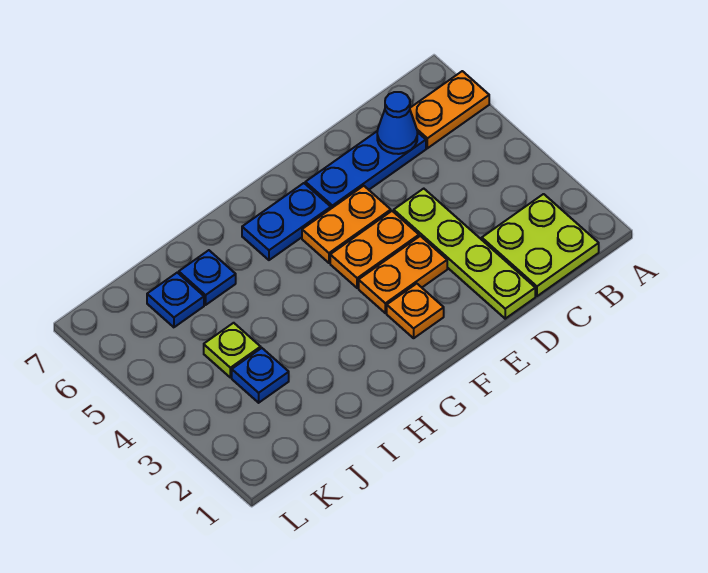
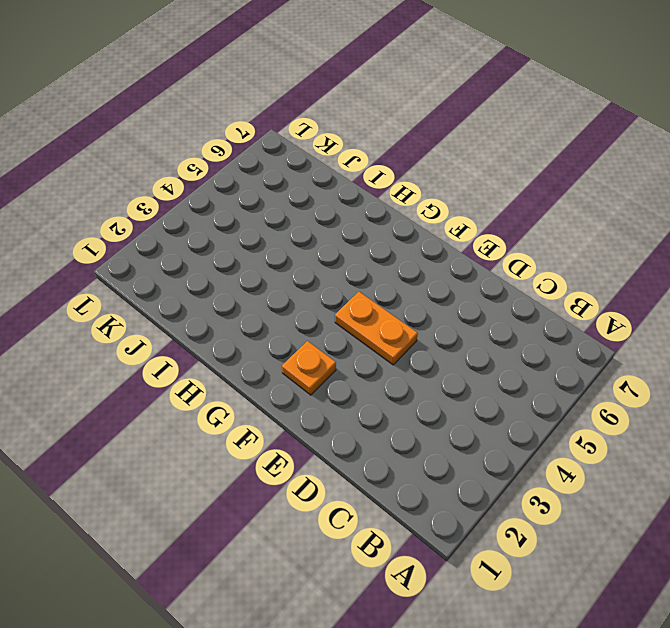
none -> orange plate A6:B6 level 1
none -> lime plate B1:C2 level 1
none -> blue plate C6:E6 level 1

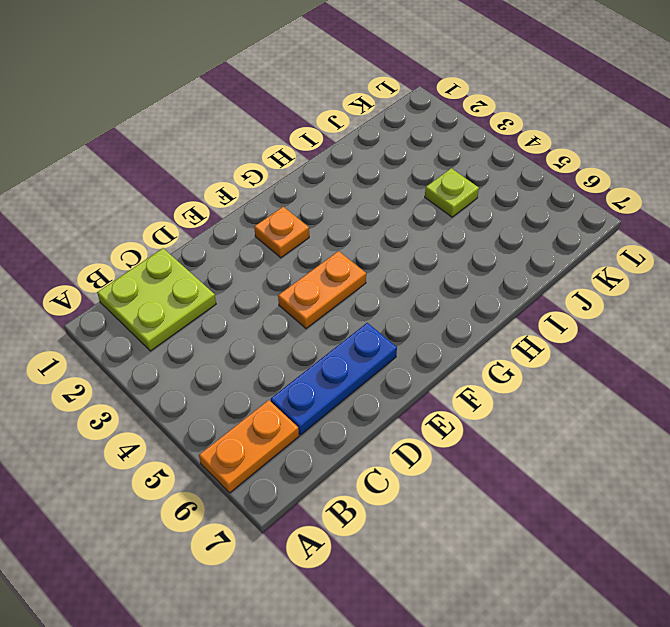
none -> lime plate D1:D4 level 1
none -> orange plate E3:F3 level 1
none -> orange plate E5:F5 level 1

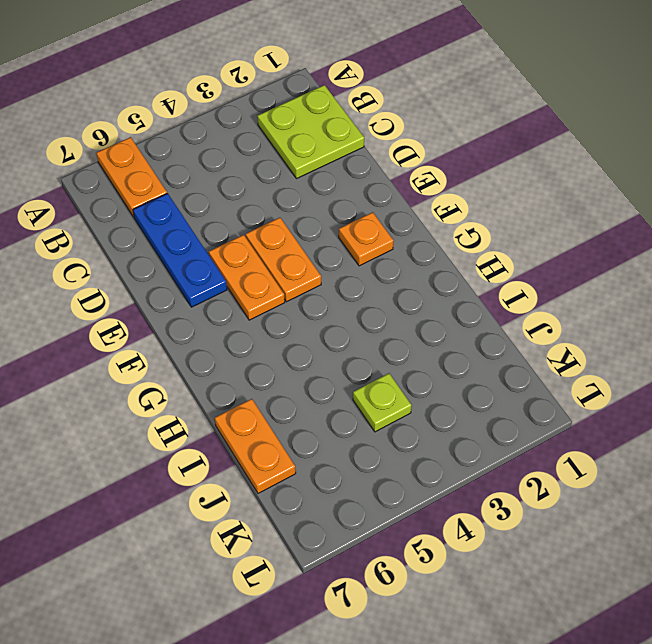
orange plate I7:J7 level 1 -> orange plate E3:F3 level 1
none -> lime plate D1:D4 level 1
none -> blue plate F6:G6 level 1
none -> blue plate I6 level 1

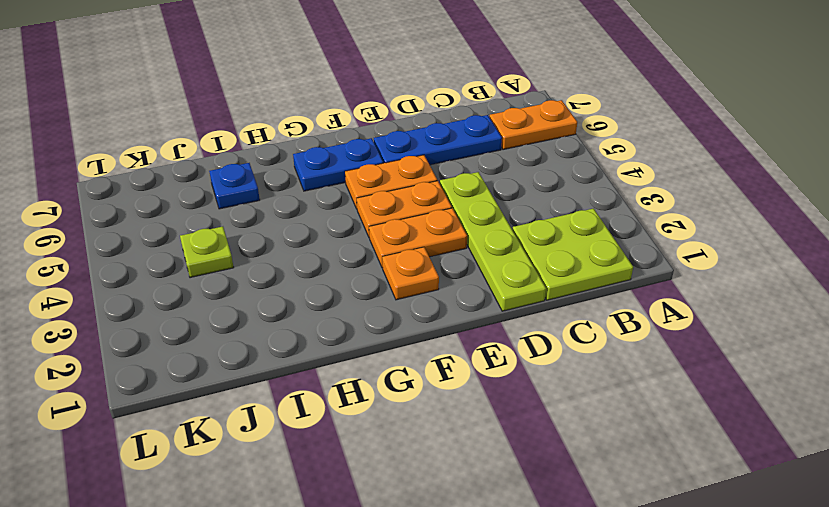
none -> blue plate J3 level 1
none -> blue plate J6 level 1
none -> blue cone C6 level 2

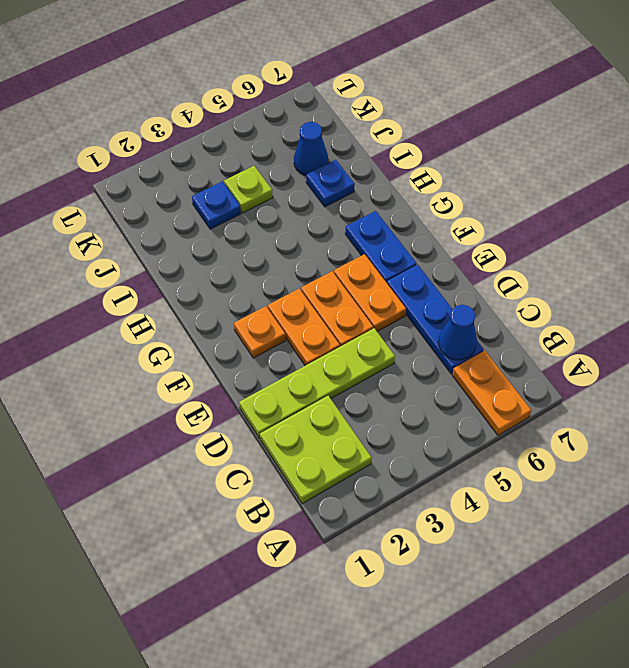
blue cone J6 level 1 -> blue plate J6 level 1

